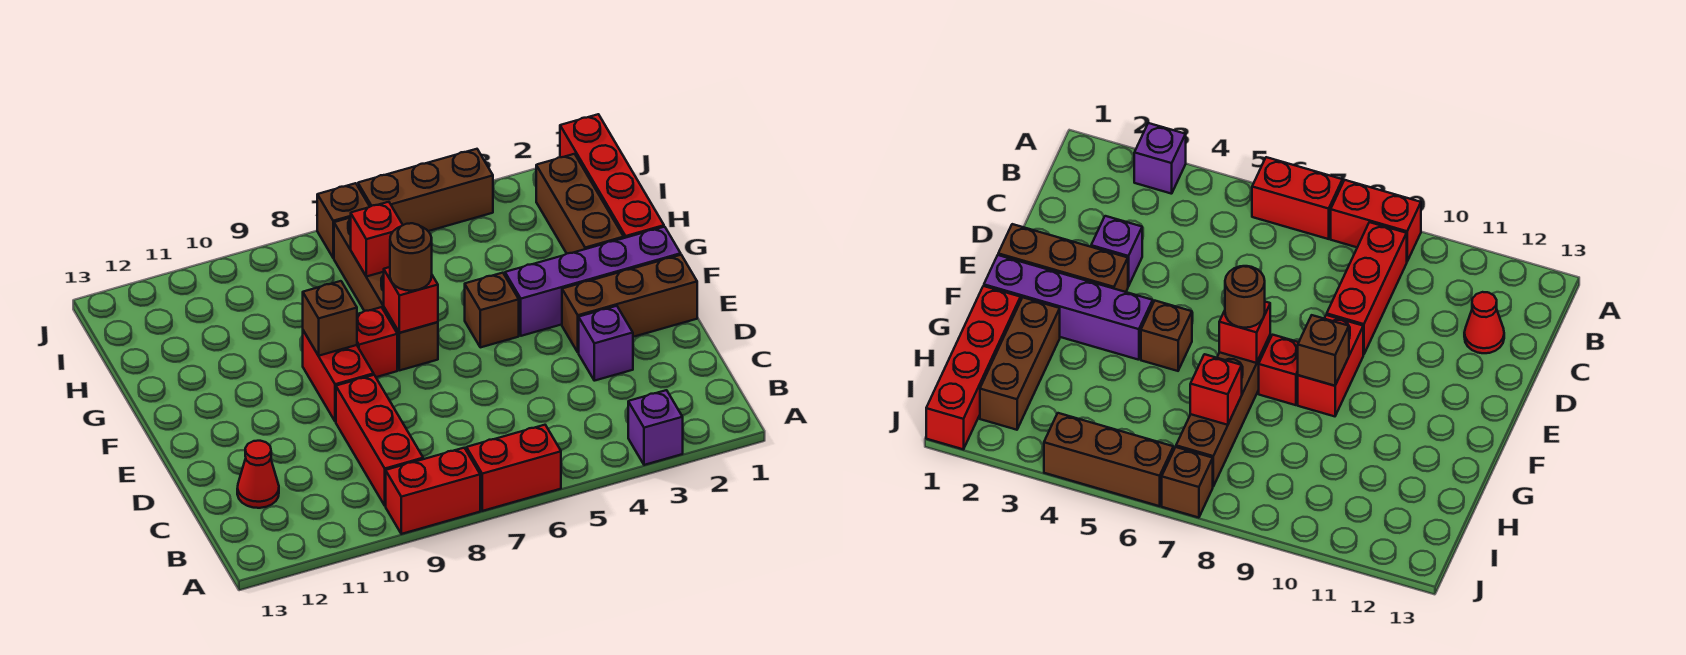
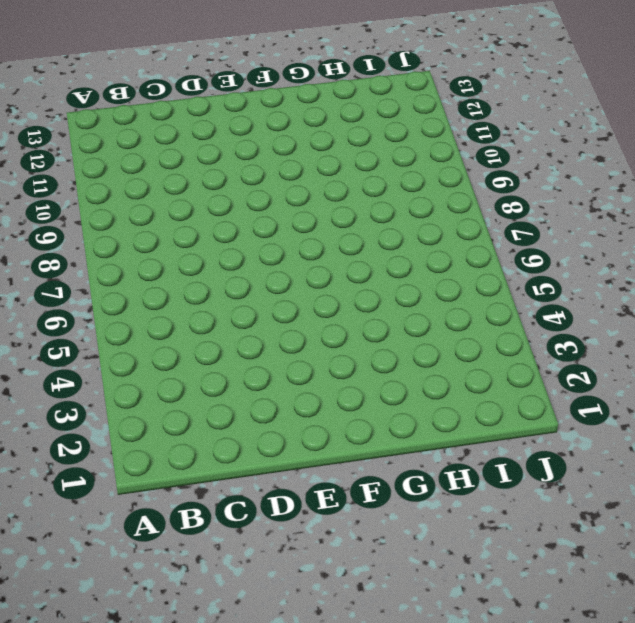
none -> purple brick A3 level 1
none -> red brick A6:A7 level 1
none -> red brick A8:A9 level 1

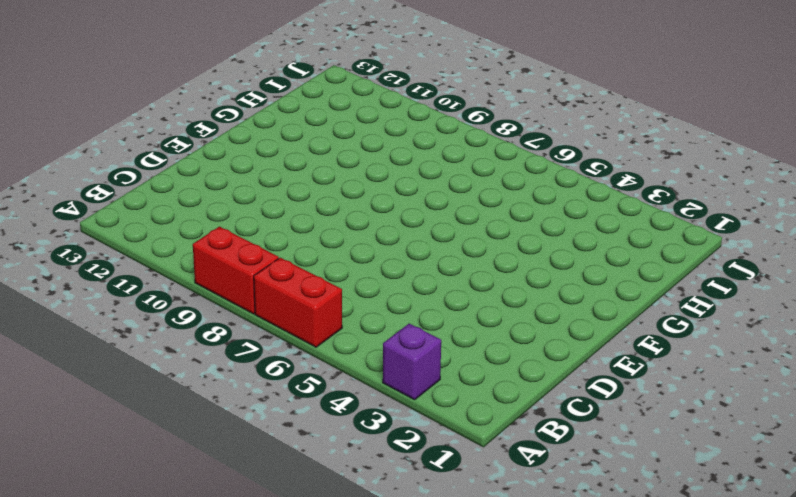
none -> red brick B9:D9 level 1
none -> red cone C12 level 1
none -> purple brick D3 level 1

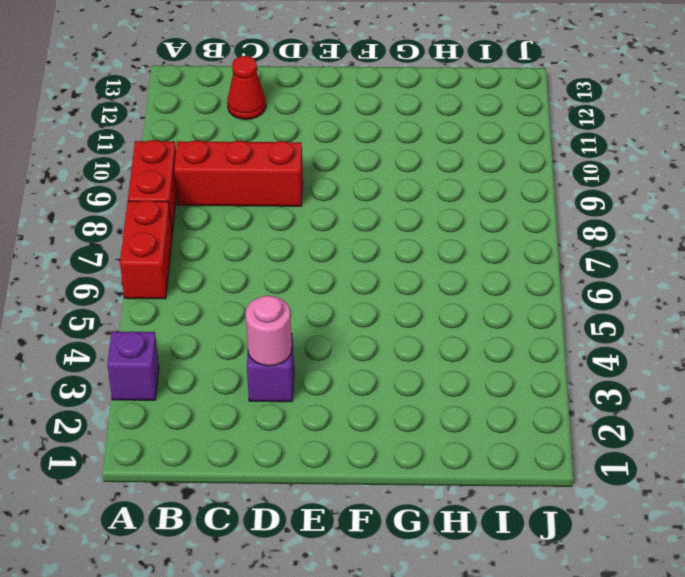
pink round brick D3 level 2 -> none
none -> brown brick E1:E3 level 1
none -> red brick E9:F9 level 1
none -> purple brick F1:F4 level 1

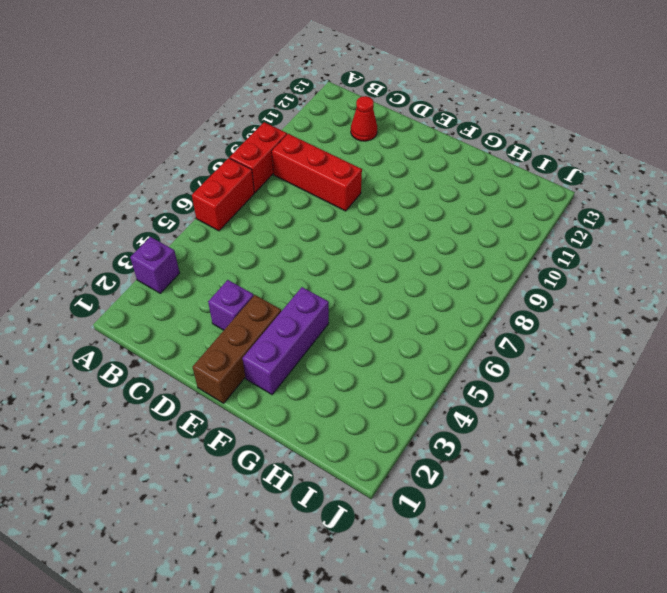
purple brick F2:F4 level 1 -> purple brick F1:F4 level 1
none -> red brick E9:F9 level 1
none -> brown brick F5 level 1
none -> brown brick F7:I7 level 1

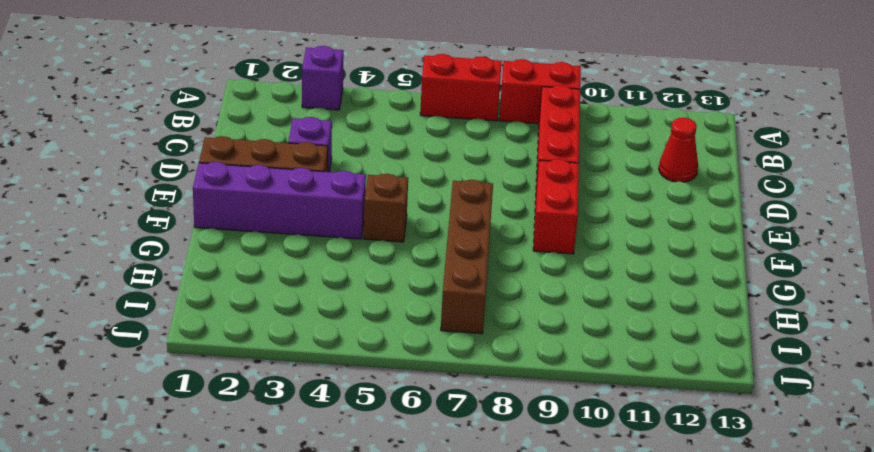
none -> red brick F8 level 1
none -> red brick G1:J1 level 1
none -> brown brick G2:I2 level 1

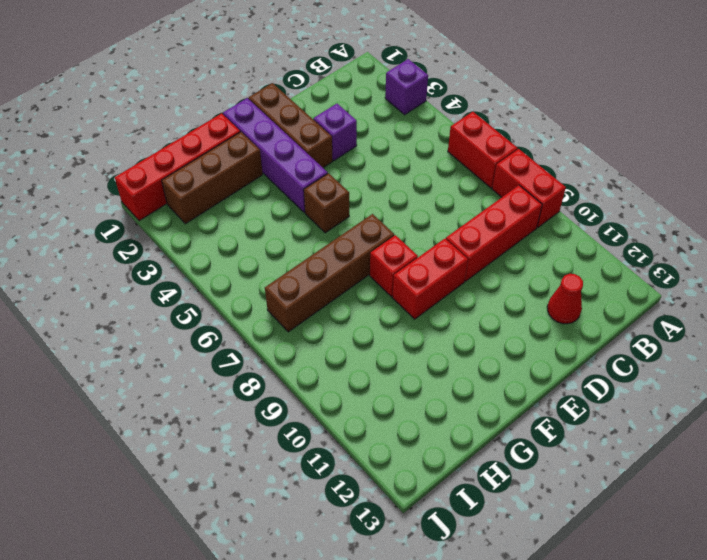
none -> brown brick J4:J6 level 1
none -> brown brick J7 level 1
none -> red brick F7 level 2

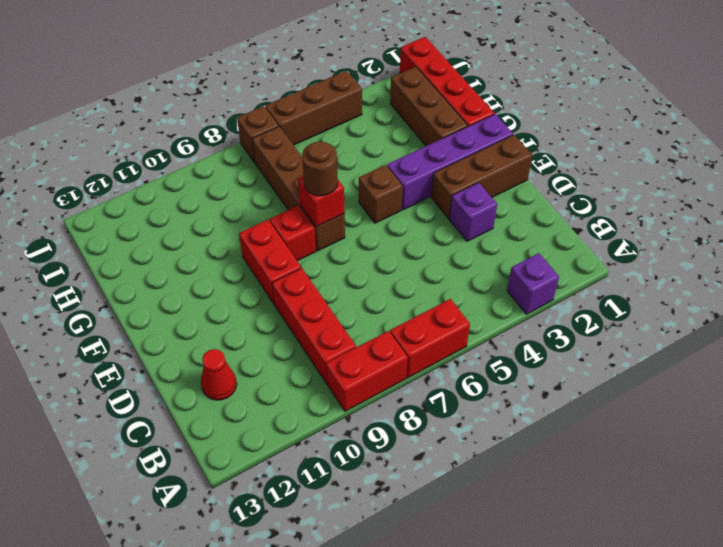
none -> brown brick F9 level 2
none -> red brick H7 level 2

